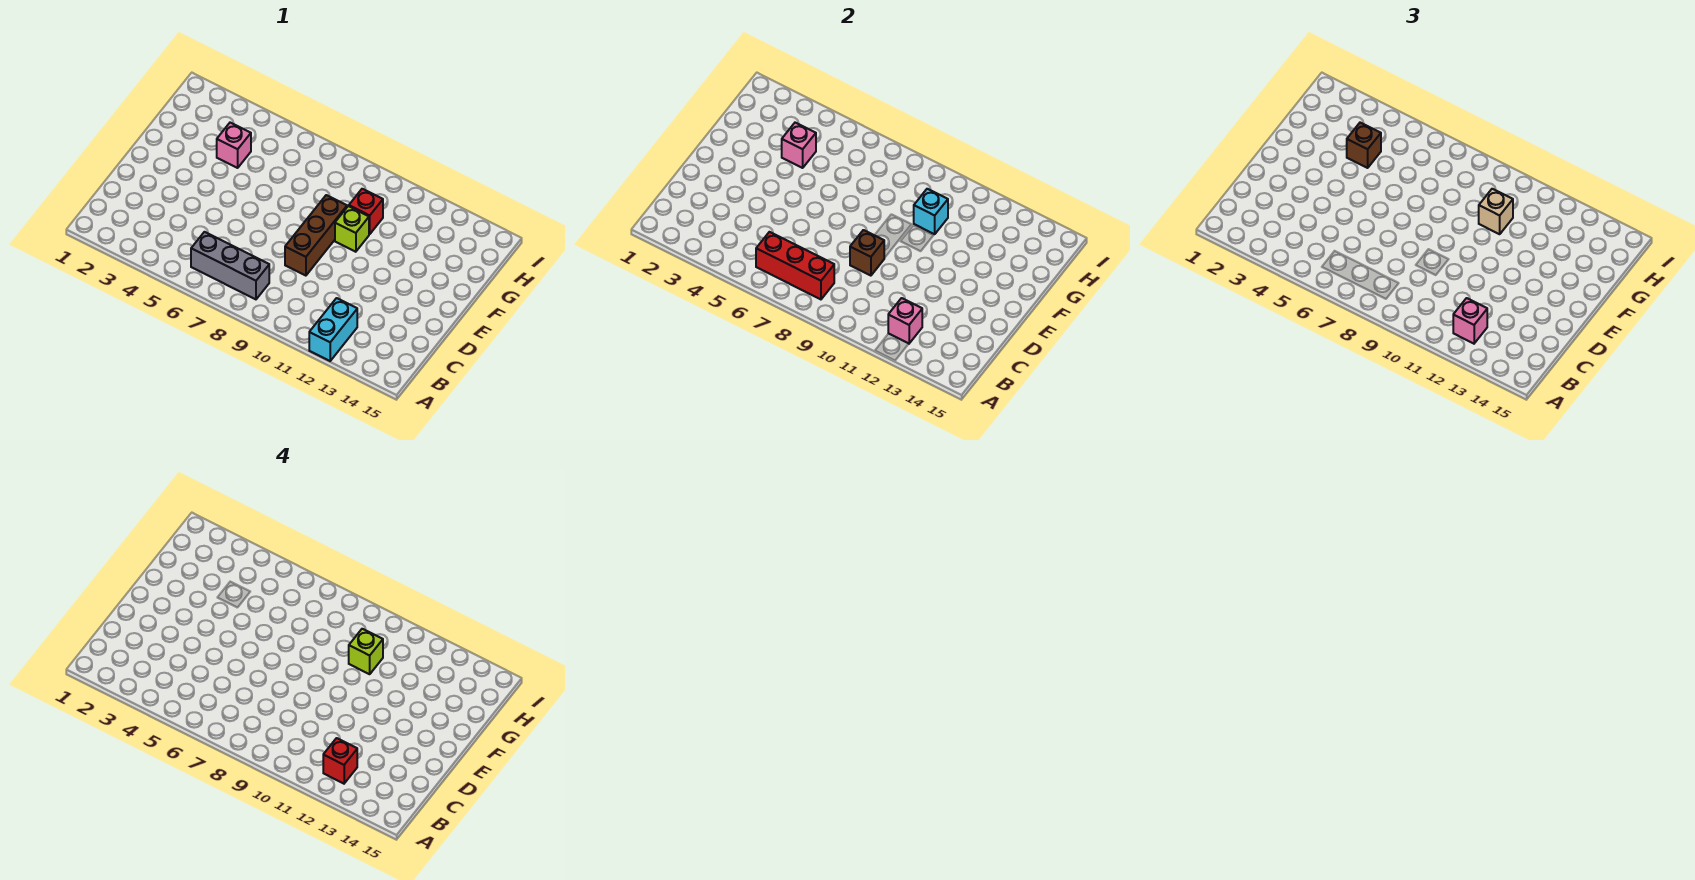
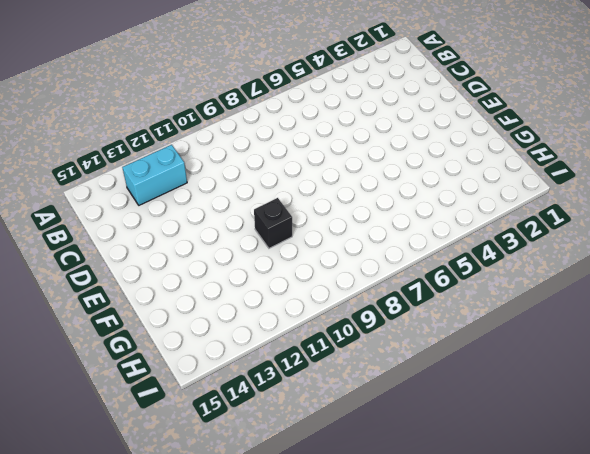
cyan brick B12:B13 level 1 -> cyan brick A12:B12 level 1
black brick F10 level 1 -> lime brick F10 level 1
none -> grey brick B6:B8 level 1
none -> brown brick D9:F9 level 1
none -> pink brick G4 level 1

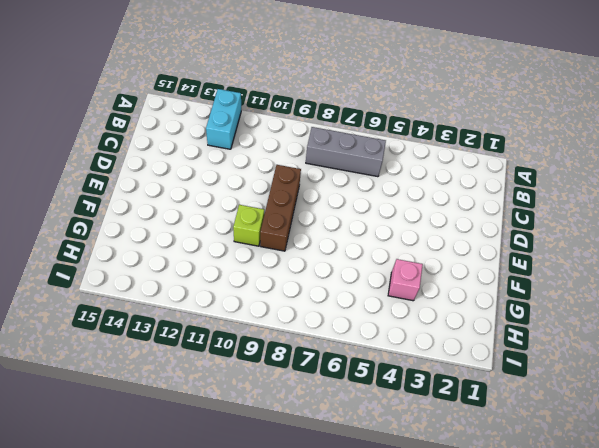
none -> red brick G10 level 1
none -> red brick B6:B8 level 2
none -> pink brick B12 level 2

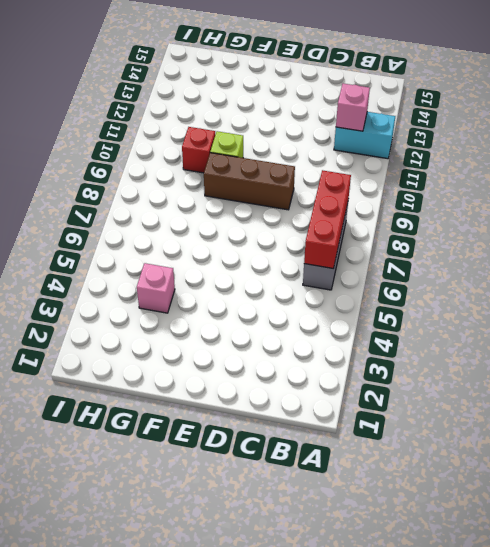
none -> brown brick D9 level 2
none -> pink brick G4 level 2
none -> cyan brick G10 level 2

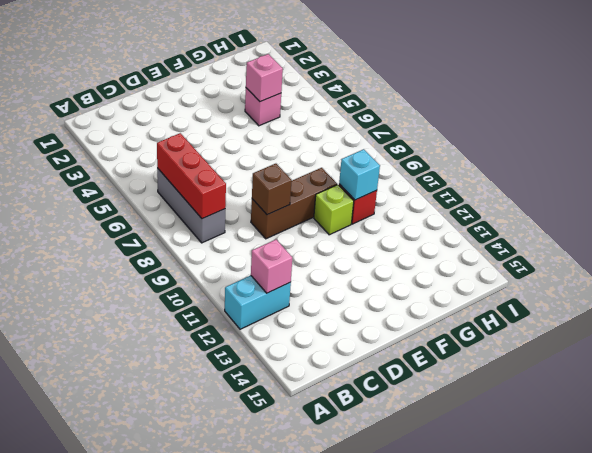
none -> pink brick B12 level 3
none -> brown brick G4 level 3
none -> tan brick G10 level 3

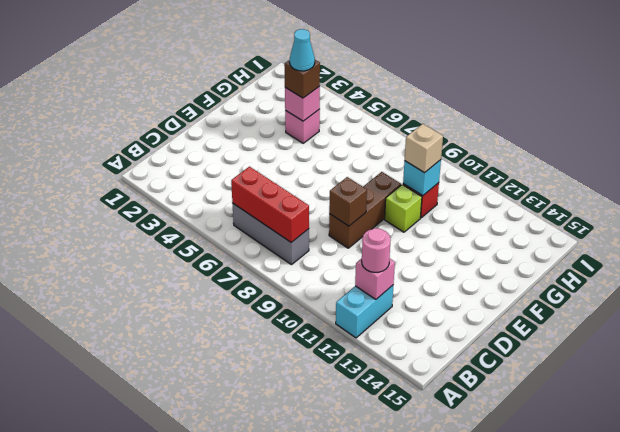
pink round brick B12 level 3 -> pink brick B12 level 3
cyan cone G4 level 4 -> none
none -> red brick B12 level 4
none -> lime brick G10 level 4

